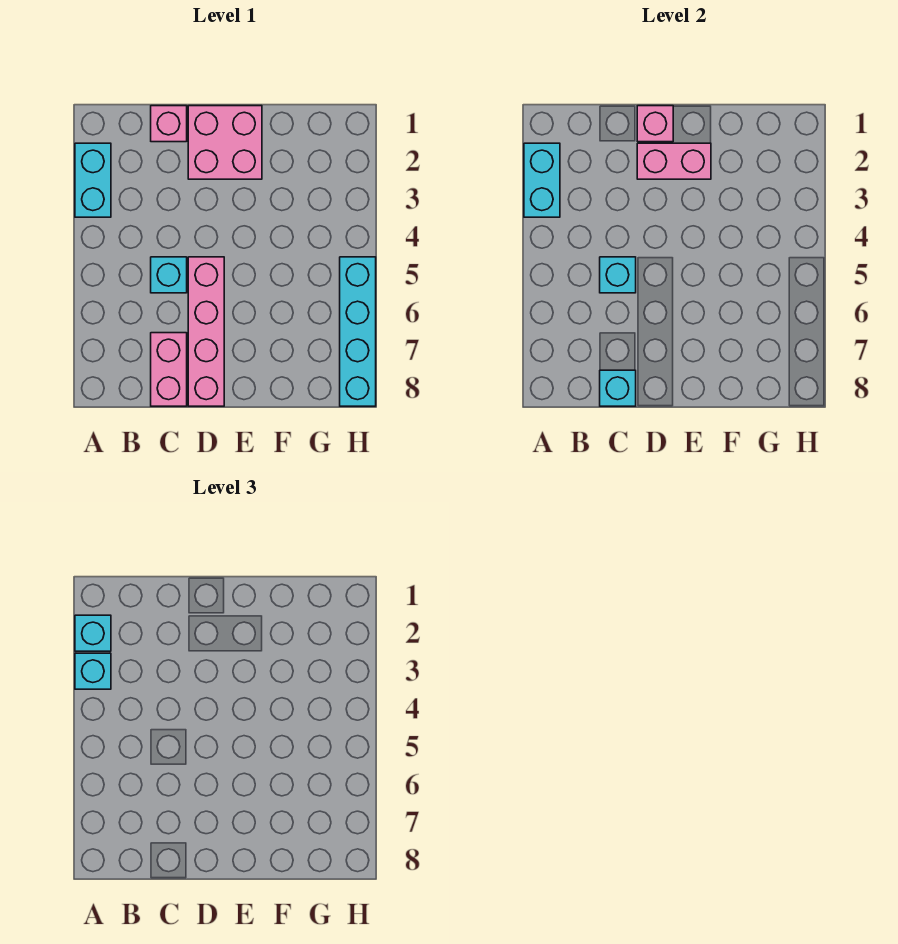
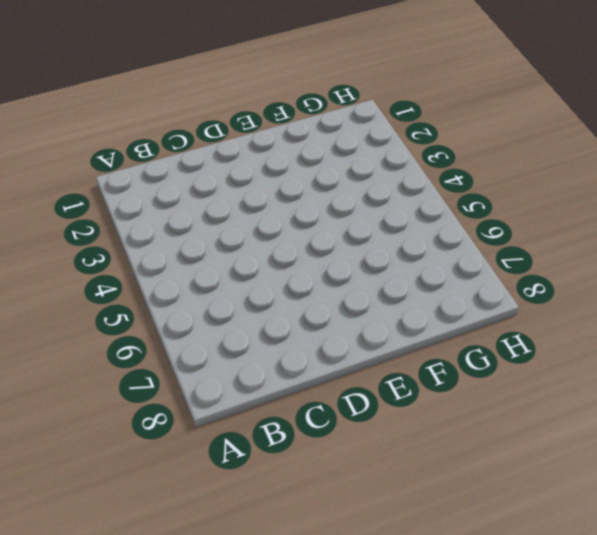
none -> cyan brick A2:A3 level 1
none -> pink brick C1 level 1
none -> cyan brick C5 level 1

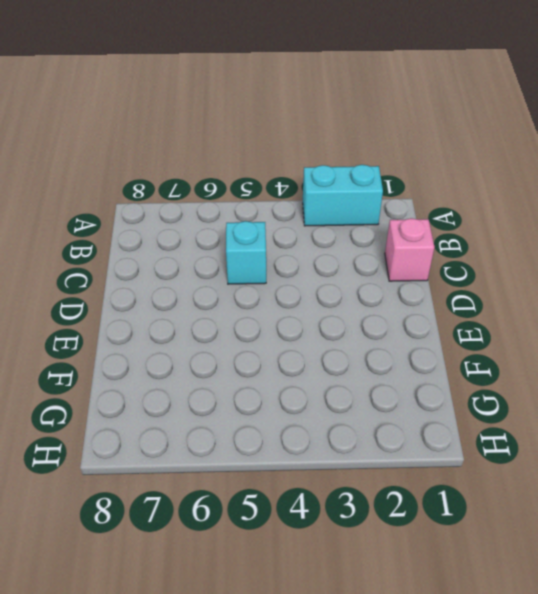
none -> pink brick C7:C8 level 1
none -> pink brick D1:E2 level 1
none -> pink brick D5:D8 level 1

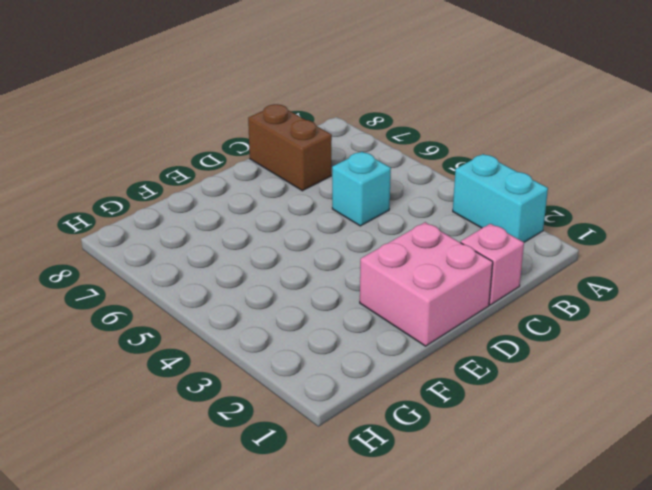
brown brick C7:C8 level 1 -> pink brick C7:C8 level 1
none -> pink brick D5:D8 level 1
none -> cyan brick H5:H8 level 1
none -> cyan brick A2:A3 level 2

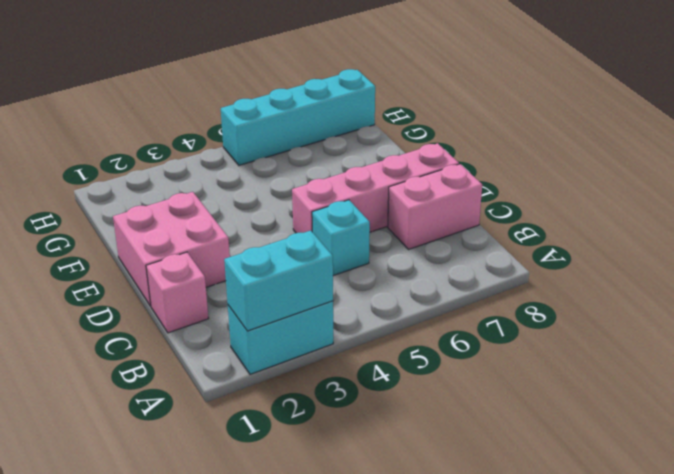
none -> cyan brick C5 level 2
none -> cyan brick C8 level 2
none -> pink brick D1 level 2

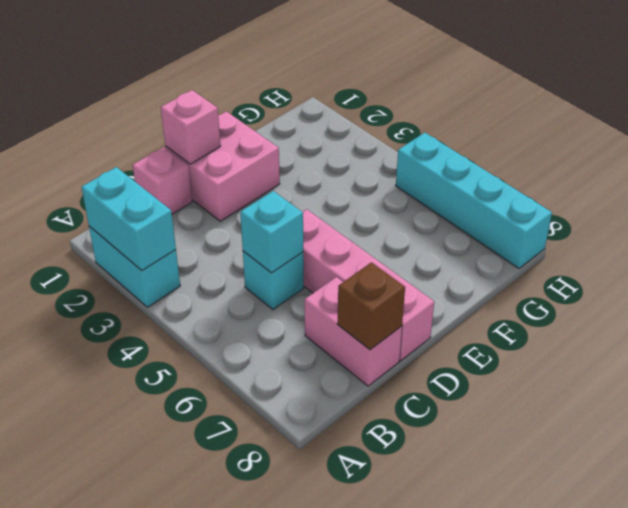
brown brick C8 level 2 -> cyan brick C8 level 2
none -> pink brick D2:E2 level 2
none -> cyan brick A2 level 3
none -> cyan brick A3 level 3

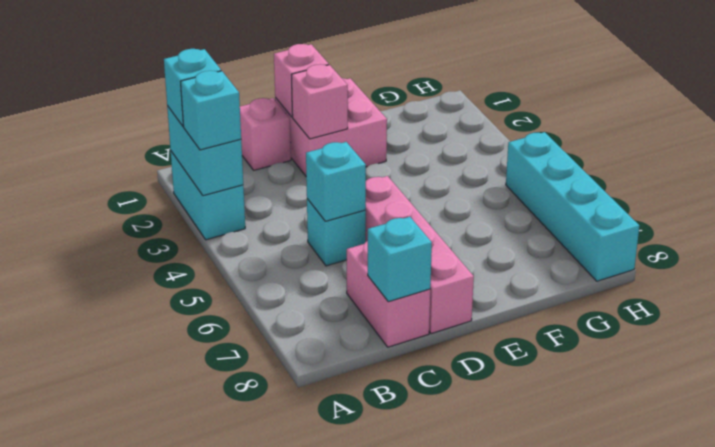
pink brick D2 level 2 -> pink brick D2:E2 level 2

